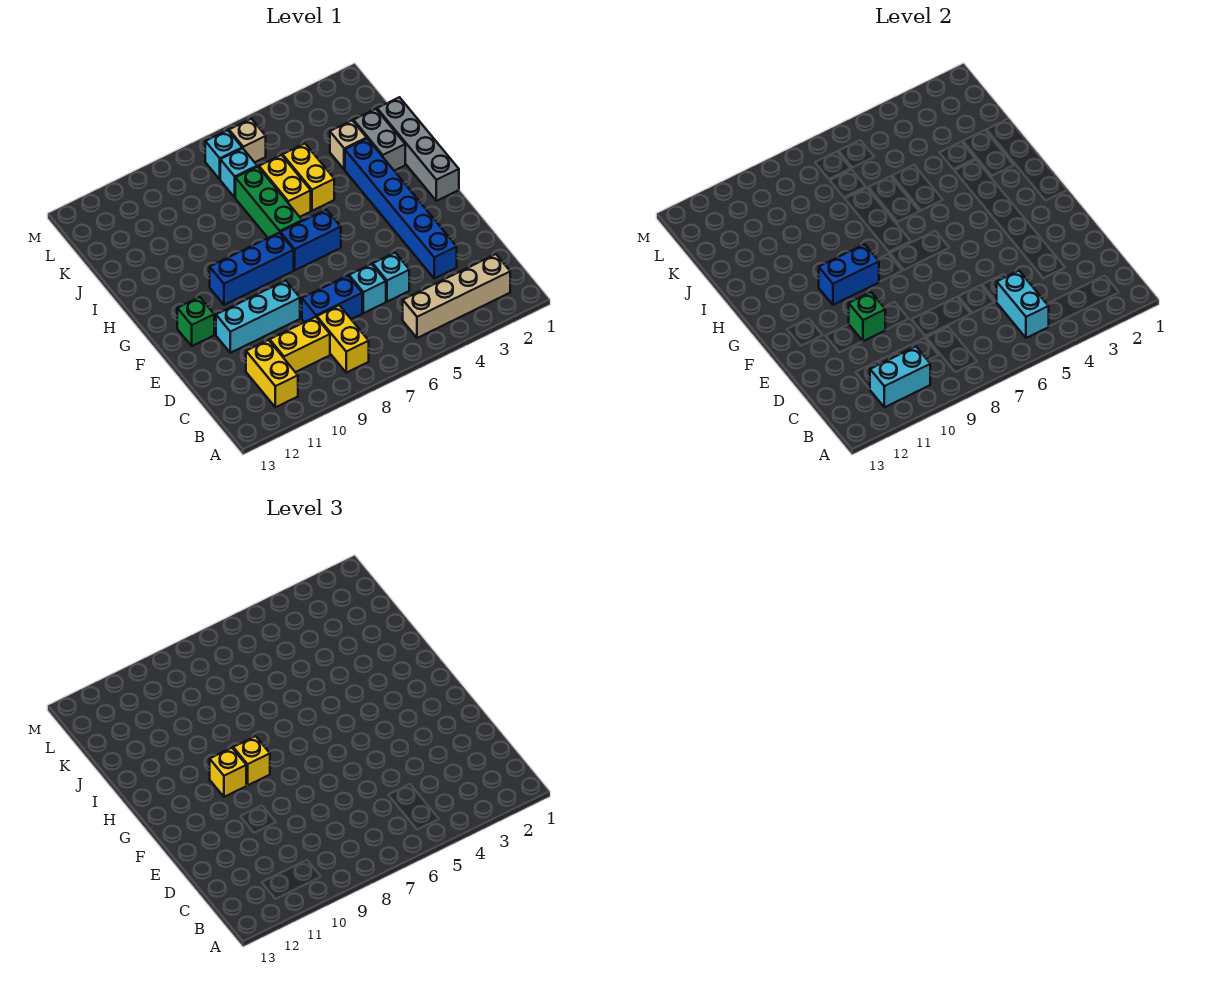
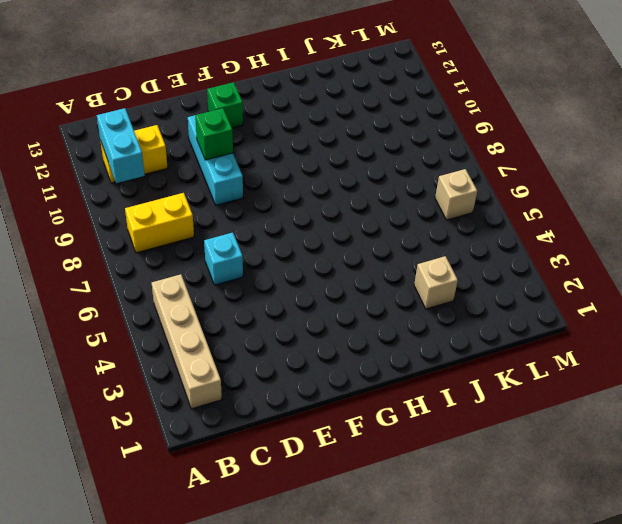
none -> yellow brick C9:C10 level 1
none -> blue brick D3:I3 level 1
none -> cyan brick D5 level 1

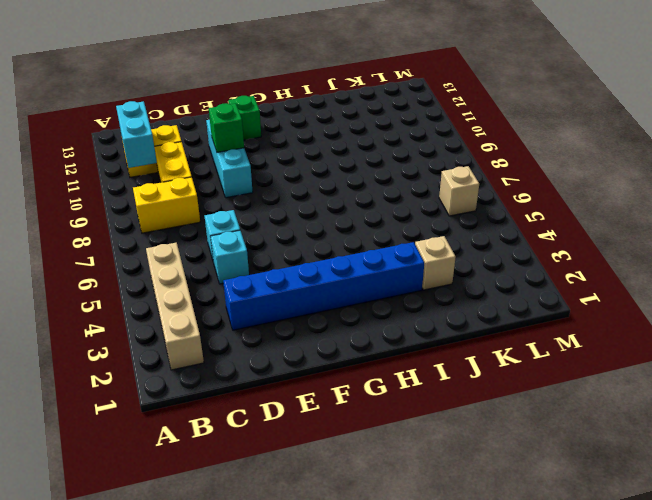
none -> blue brick D7:D8 level 1
none -> grey brick G1:J1 level 1
none -> blue brick G6:G7 level 1

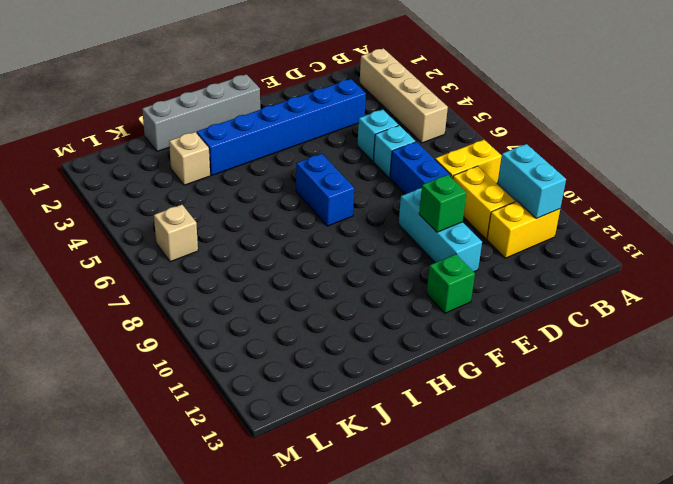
none -> blue brick G8:G10 level 1
none -> green brick H7:J7 level 1
none -> grey brick I2:J2 level 1

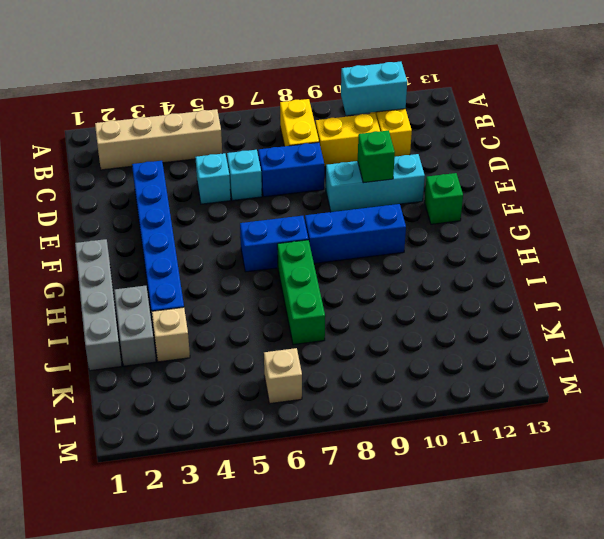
none -> yellow brick I5:J5 level 1
none -> yellow brick I6:J6 level 1
none -> cyan brick K7 level 1

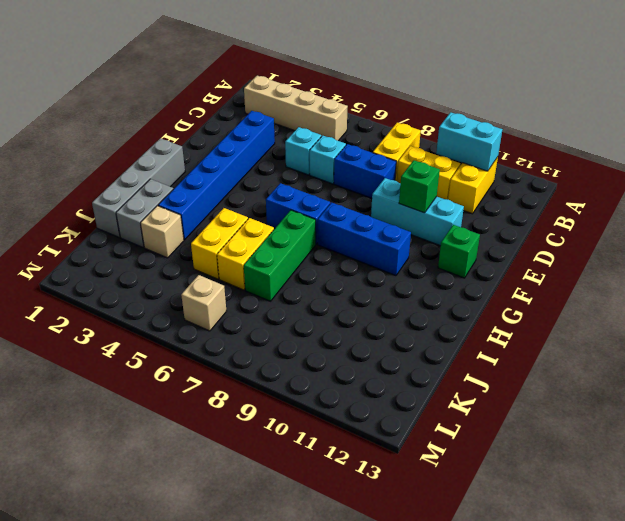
none -> cyan brick K7 level 1
none -> cyan brick L7 level 1
none -> cyan brick B5:C5 level 2

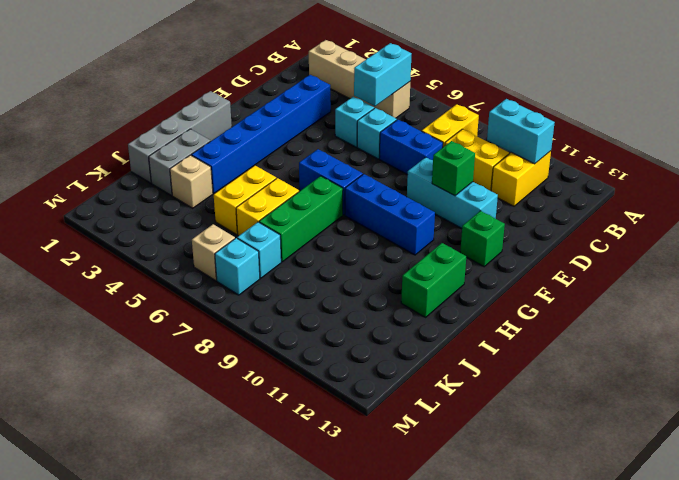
green brick H12:I12 level 1 -> none
none -> blue brick G9:G10 level 2
none -> yellow brick G9 level 3
none -> yellow brick G10 level 3

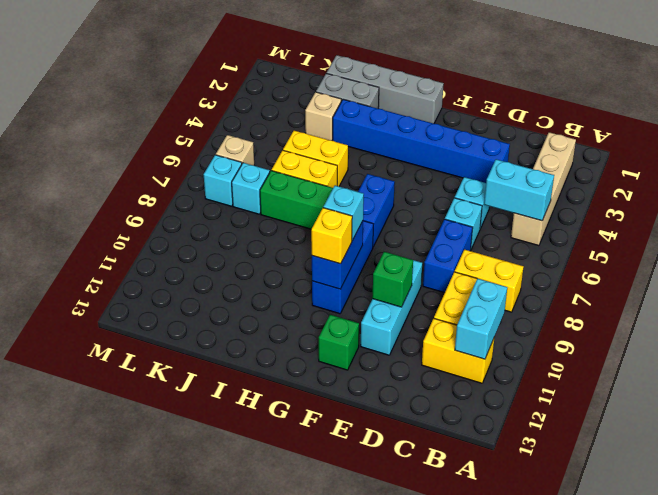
cyan brick G9 level 3 -> yellow brick G9 level 3

